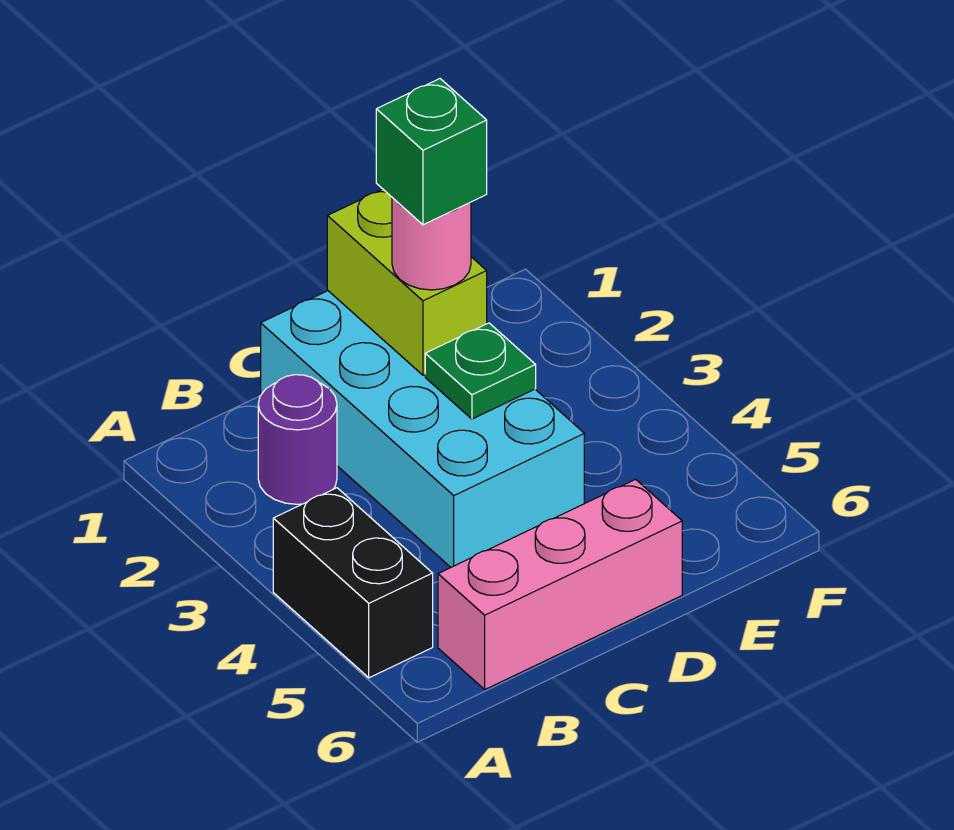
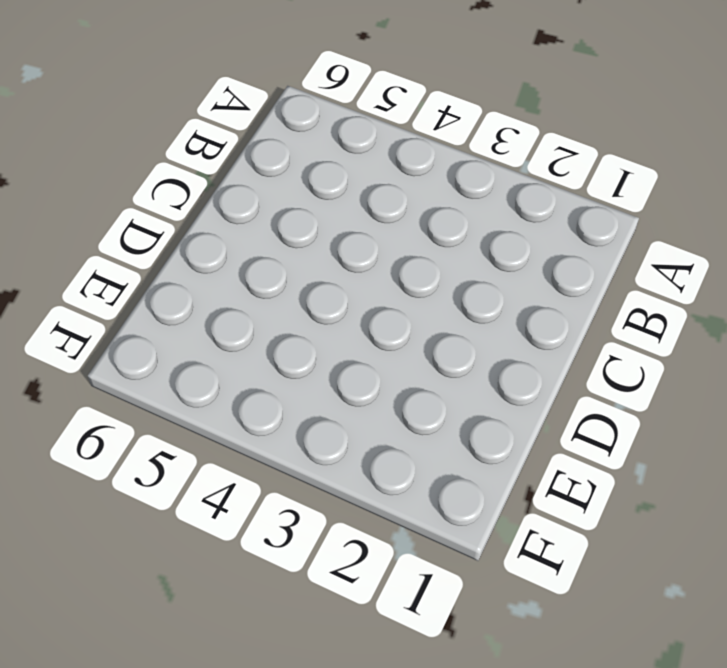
none -> black brick A4:A5 level 1
none -> purple round brick B2 level 1

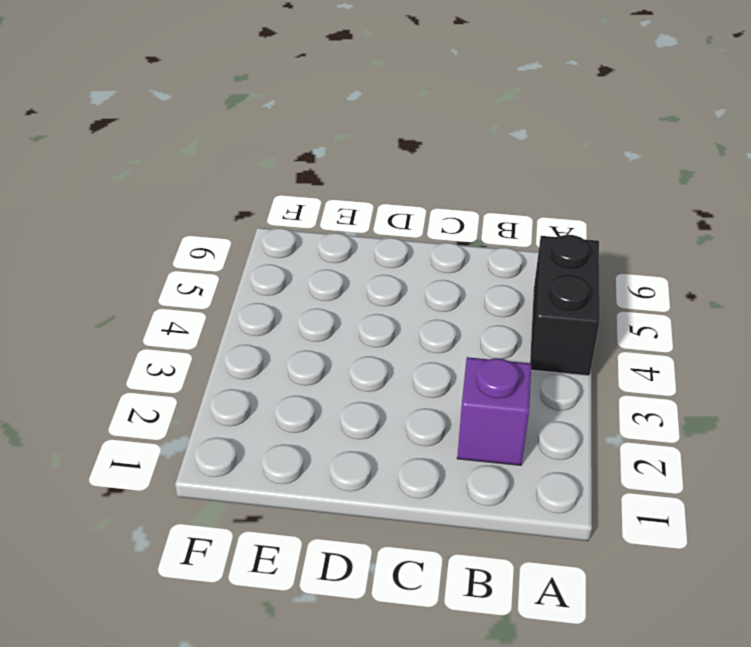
purple brick B2 level 1 -> purple round brick B2 level 1
none -> pink brick B6:D6 level 1
none -> cyan brick C1:D4 level 1

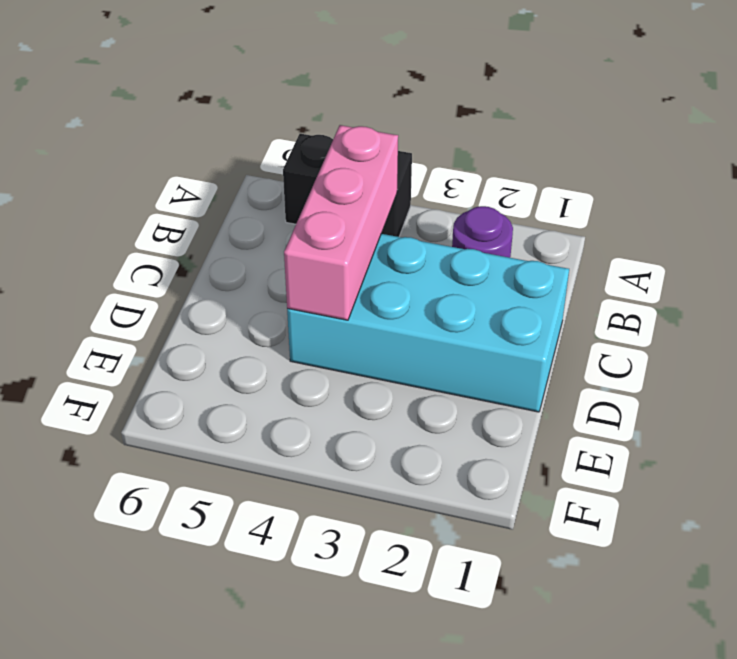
pink brick B4:D4 level 2 -> pink brick B6:D6 level 1
none -> lime brick D1:D2 level 2
none -> green plate D3 level 2

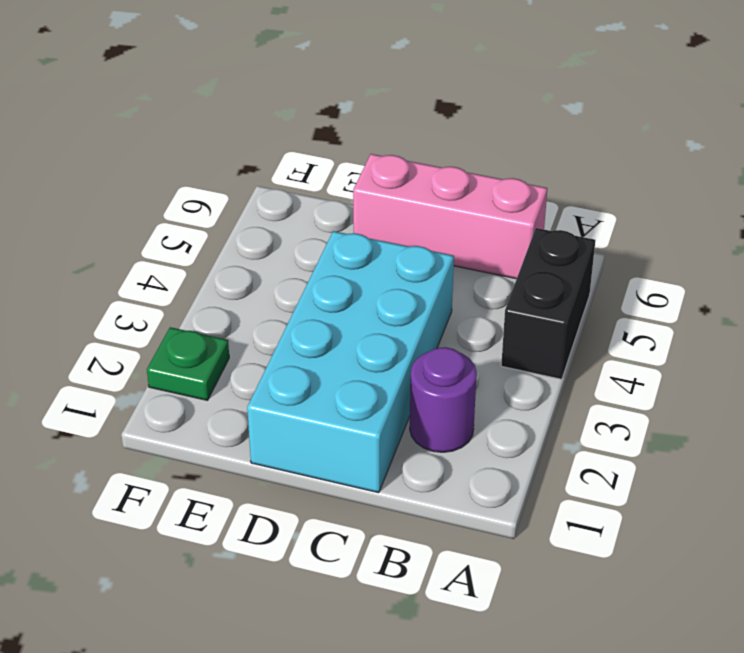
green plate F2 level 1 -> green plate D3 level 2
none -> lime brick D1:D2 level 2
none -> pink round brick D2 level 3

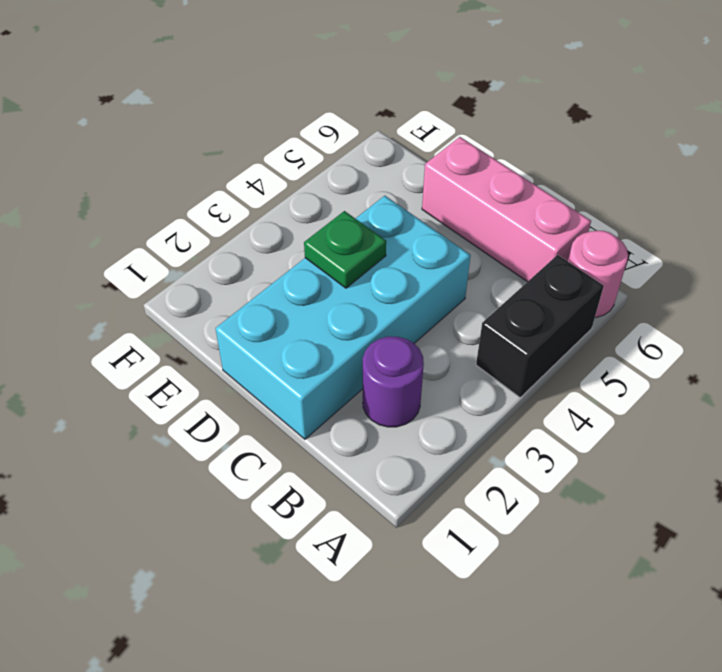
pink round brick A6 level 1 -> pink round brick D2 level 3
none -> lime brick D1:D2 level 2
none -> green brick D2 level 4

